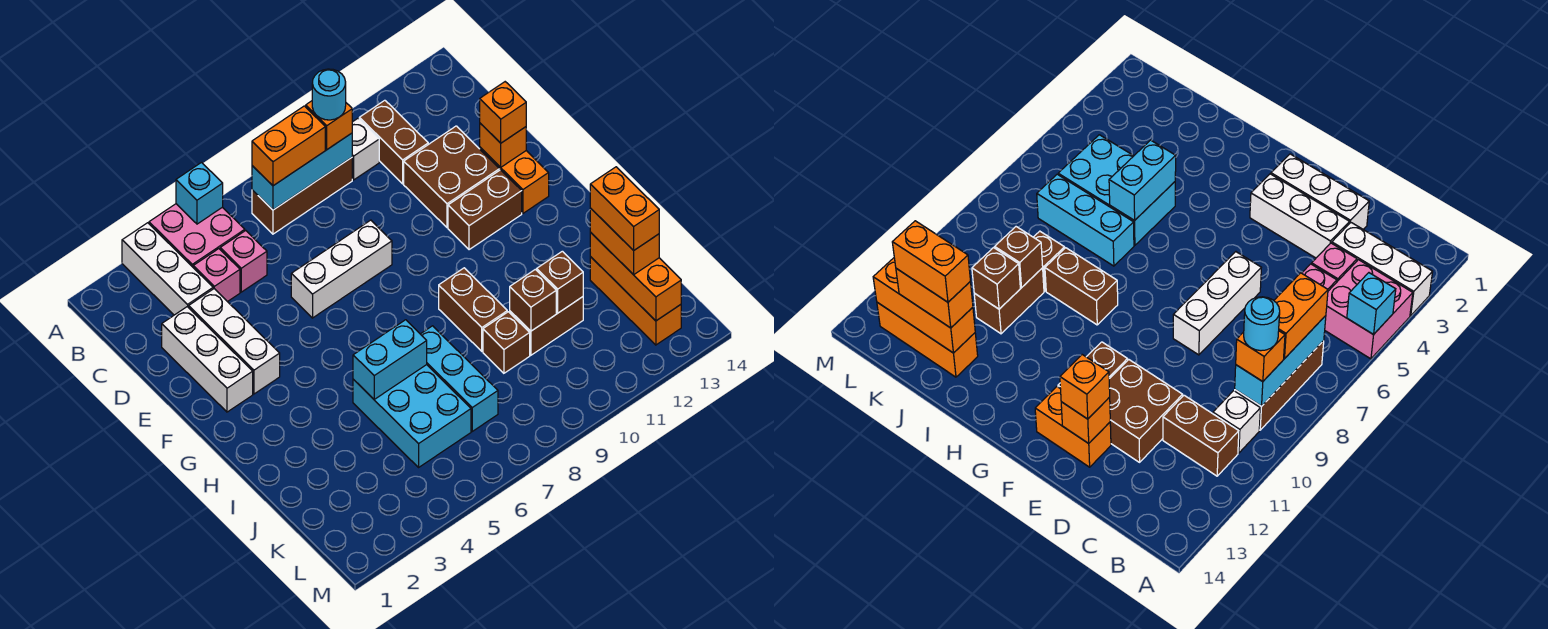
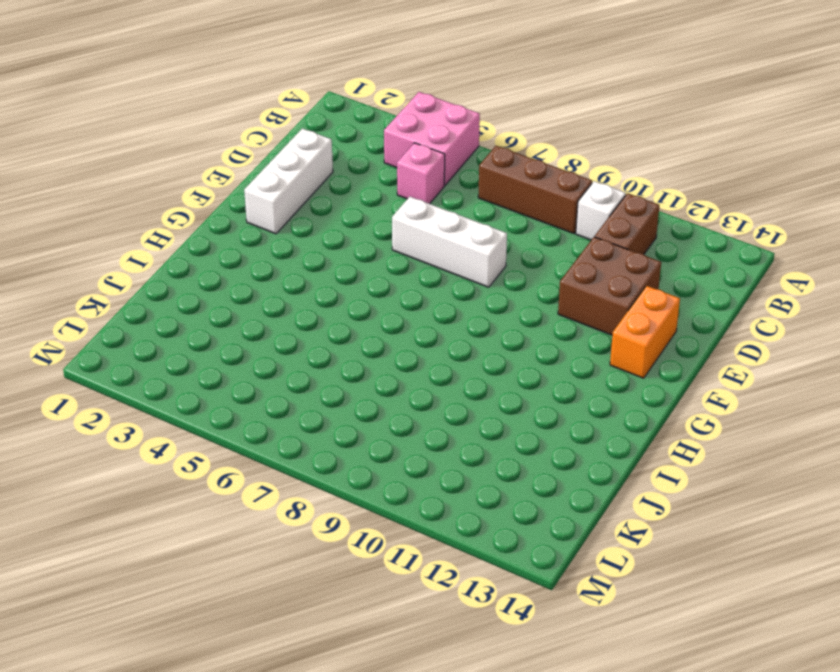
none -> white brick A3:C3 level 1
none -> pink brick C4 level 1
none -> white brick D3:F3 level 1
none -> brown brick F11:F12 level 1

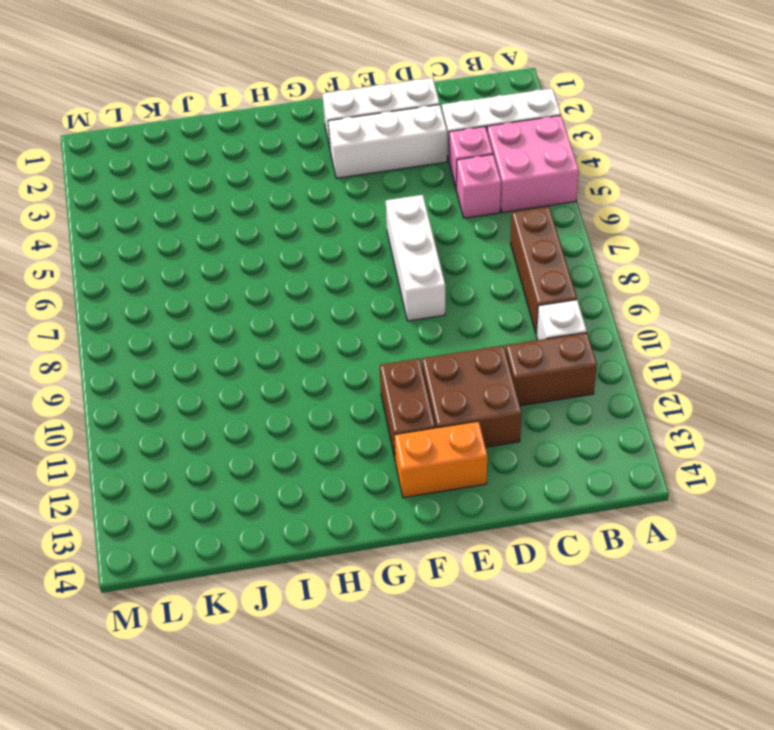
none -> brown brick H9:I9 level 1
none -> cyan brick I5:K6 level 1
none -> cyan brick I7:K7 level 1
none -> brown brick J9 level 1

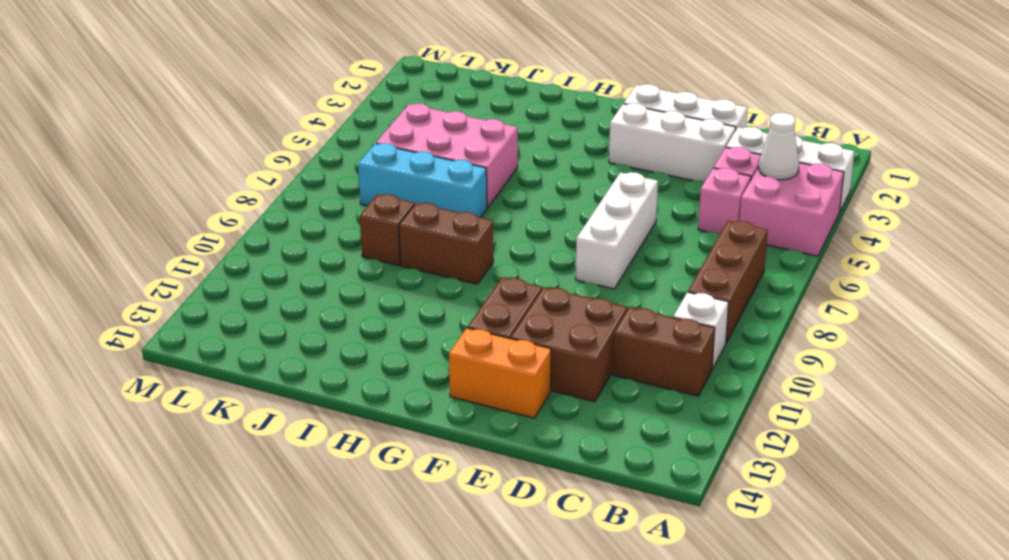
white cone B4 level 2 -> none
pink brick I5:K6 level 1 -> cyan brick I5:K6 level 1
none -> brown brick J10:J11 level 1
none -> orange brick J13:L13 level 1
none -> cyan brick A5 level 2
none -> cyan brick B7:B9 level 2

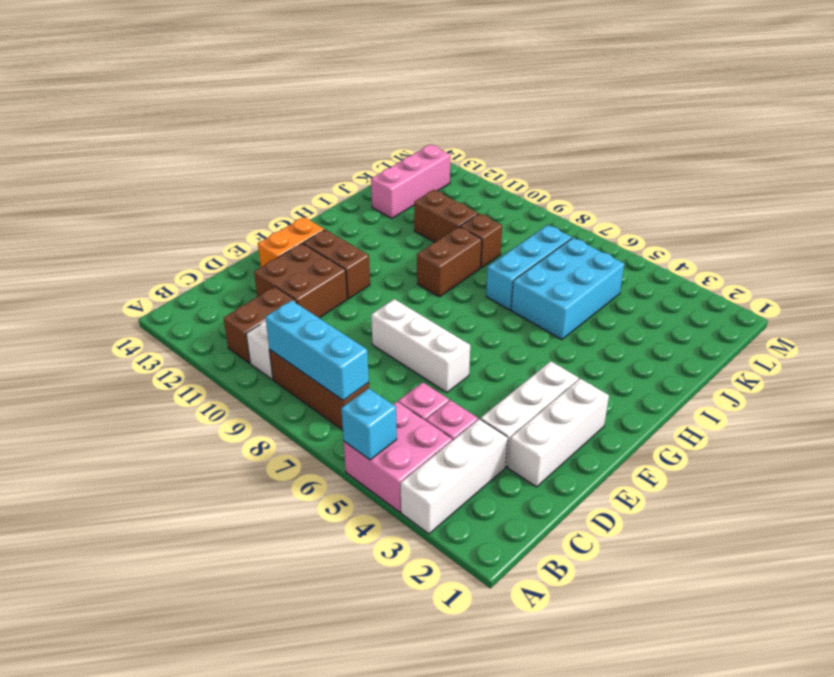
pink brick J13:L13 level 1 -> orange brick J13:L13 level 1
none -> orange brick E13 level 2
none -> cyan brick I5:I6 level 2
none -> brown brick J10 level 2
none -> brown brick J11 level 2

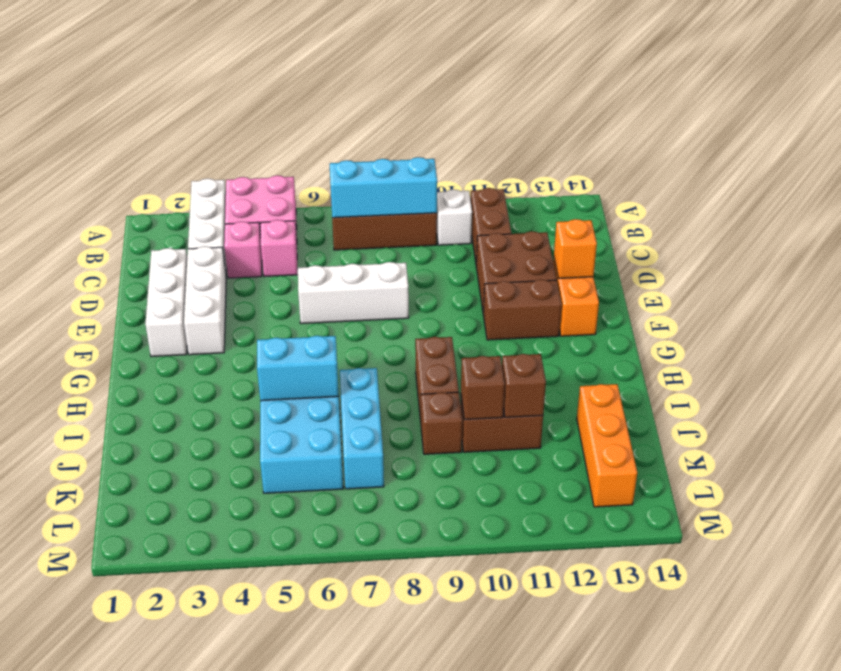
none -> cyan brick A5 level 2
none -> orange brick J13:L13 level 2
none -> orange brick B7:B8 level 3
none -> orange brick B9 level 3

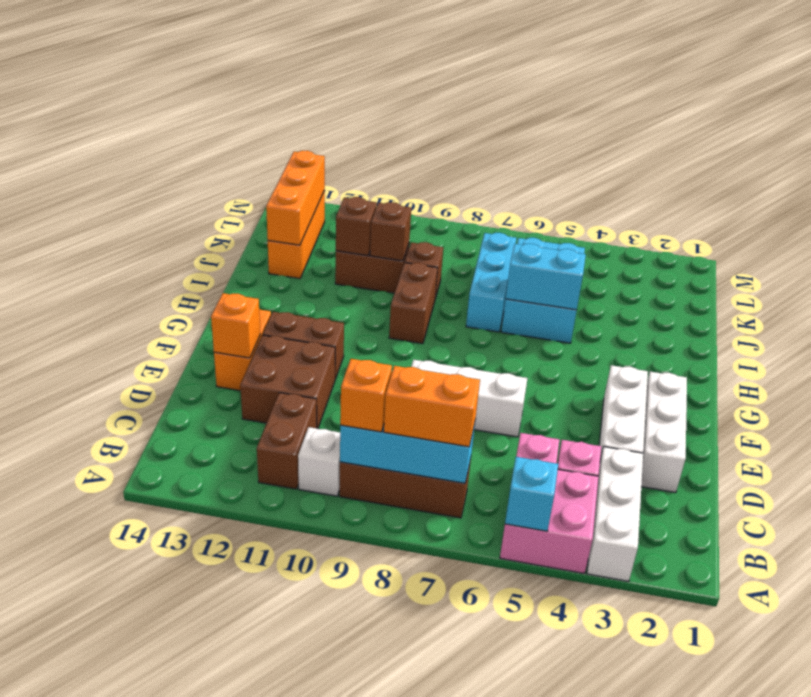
none -> orange brick E13 level 3
none -> orange brick J13:K13 level 3
none -> cyan round brick B9 level 4
none -> orange brick J13:K13 level 4

